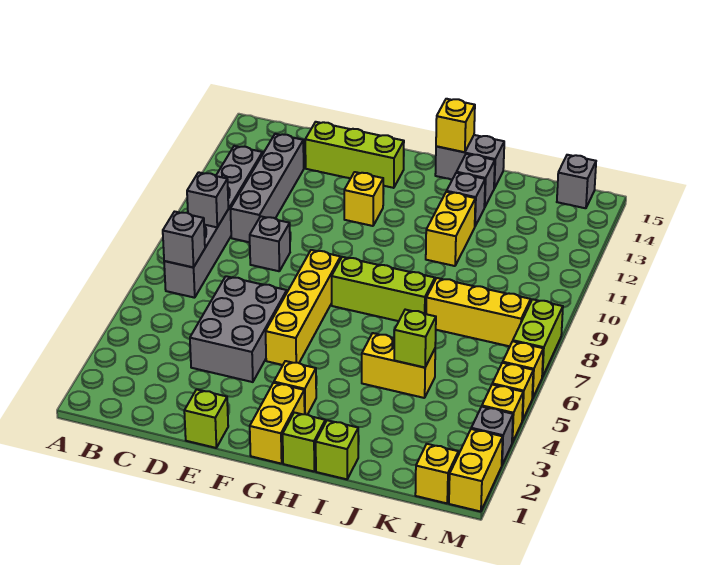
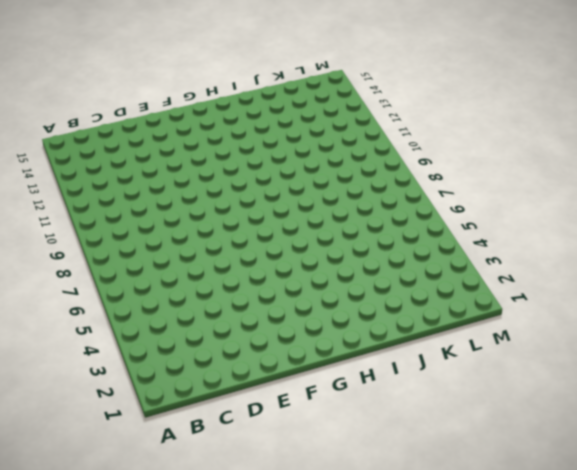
none -> grey brick B7:B12 level 1
none -> grey brick C10:C13 level 1
none -> grey brick D4:E6 level 1
none -> grey brick D9 level 1

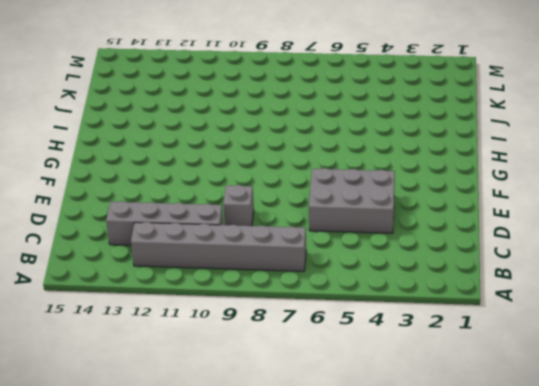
none -> lime brick D14:F14 level 1
none -> lime brick E1 level 1
none -> yellow brick F5:F8 level 1
none -> yellow brick F12 level 1

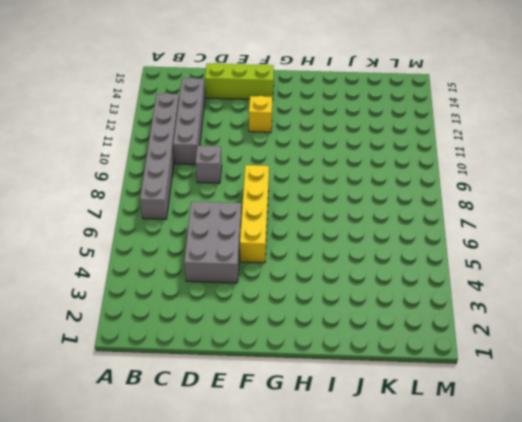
none -> lime brick E1 level 1
none -> yellow brick G1:G2 level 1
none -> yellow brick G3 level 1
none -> lime brick G8:I8 level 1

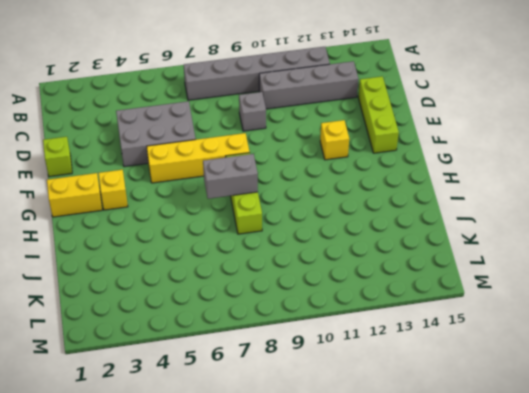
grey brick H7:H8 level 2 -> grey brick H15:I15 level 1
none -> lime brick H1 level 1
none -> lime brick I1 level 1
none -> yellow brick I5:J5 level 1
none -> yellow brick I11:I12 level 1

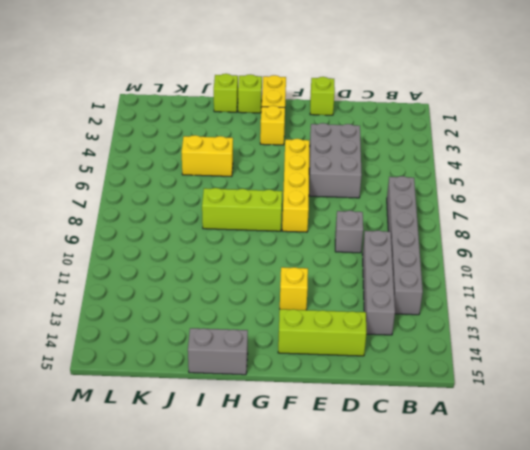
none -> yellow brick I11:I12 level 1
none -> grey brick I13 level 1
none -> grey brick I14 level 1
none -> yellow brick J8:L8 level 1

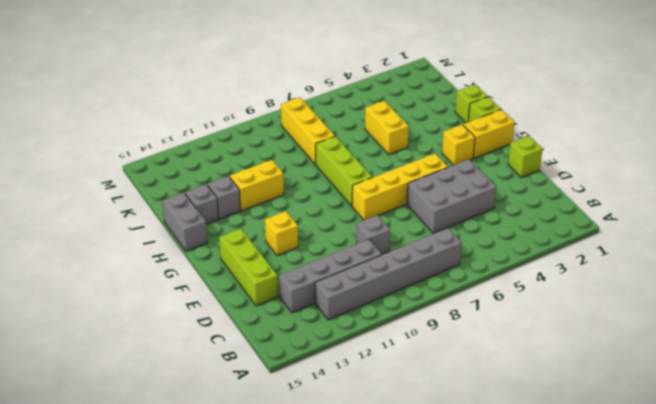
none -> yellow brick L1 level 1
none -> grey brick L15 level 1
none -> yellow brick M1:M2 level 1
none -> grey brick M3 level 1

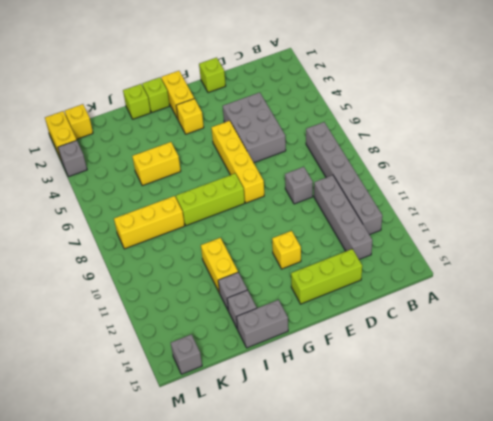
none -> yellow brick M4 level 1
none -> yellow brick M5 level 1
none -> yellow brick M6 level 1
none -> lime brick M7:M8 level 1

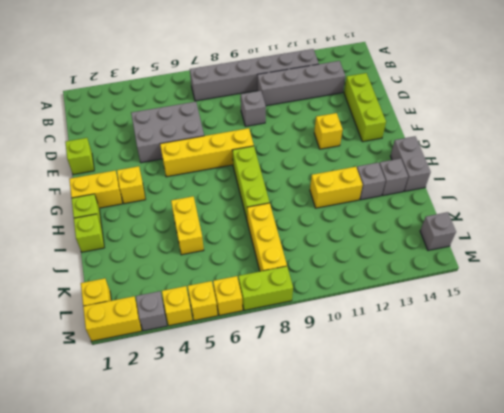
none -> grey brick B7 level 2
none -> grey brick B9 level 2
none -> yellow brick H15 level 2
none -> lime brick J5 level 2

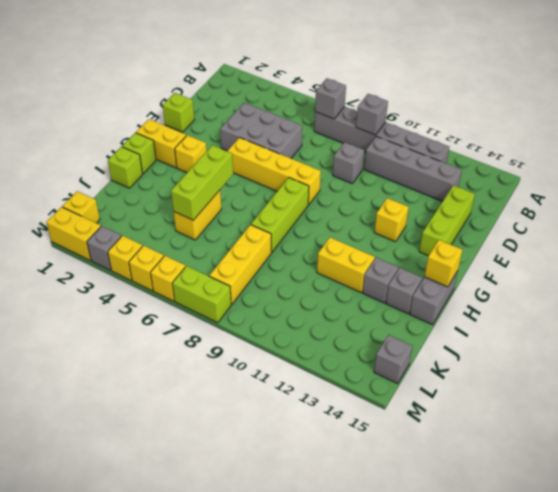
lime brick H5:J5 level 2 -> lime brick J5 level 2

